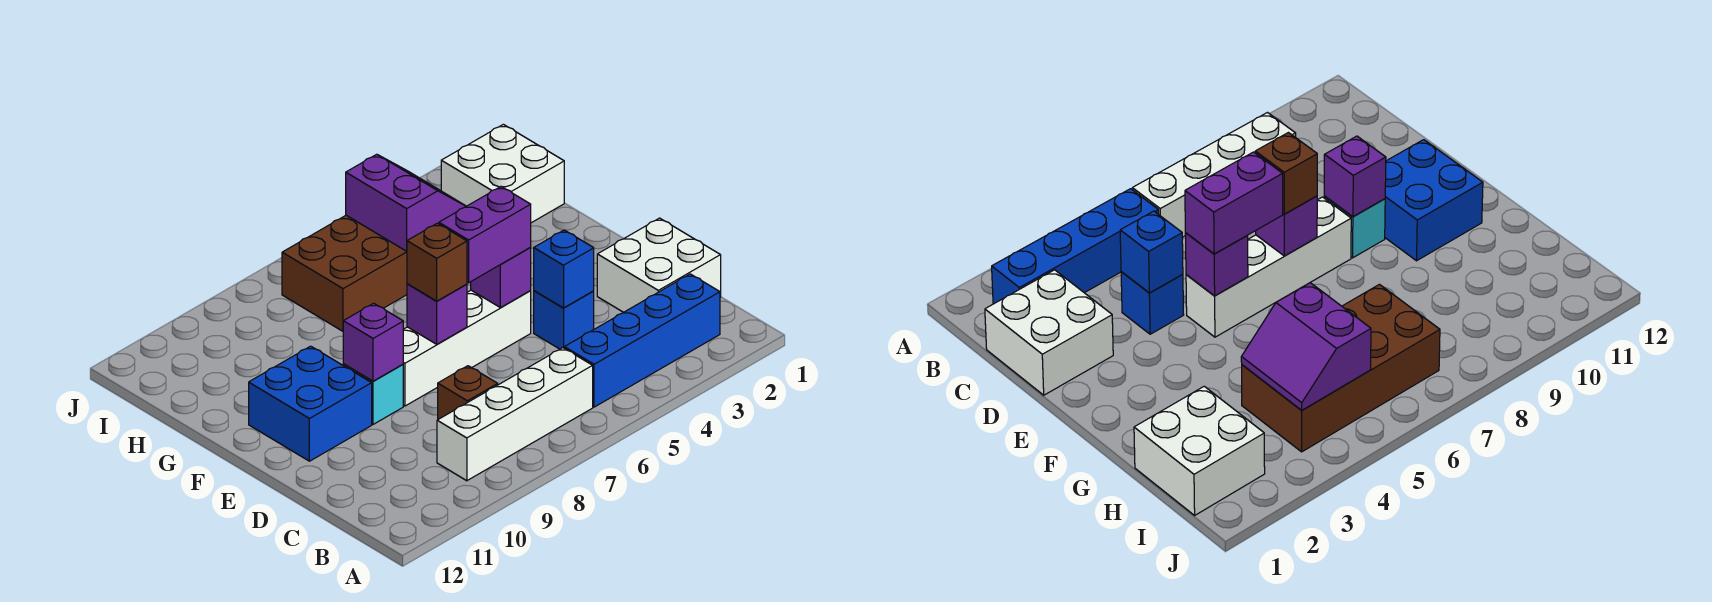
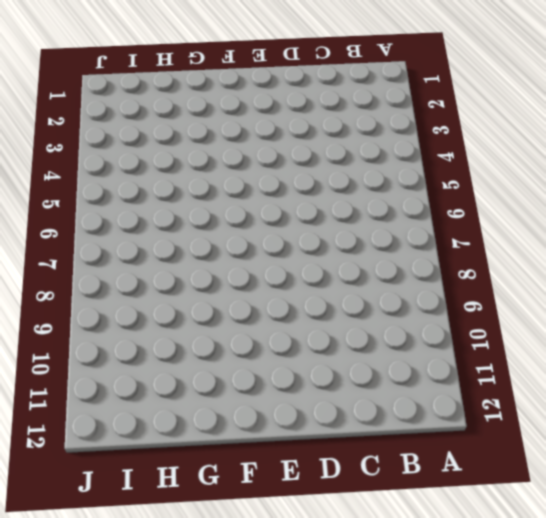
none -> blue brick B2:B5 level 1
none -> white brick B6:B9 level 1
none -> white brick C1:D2 level 1

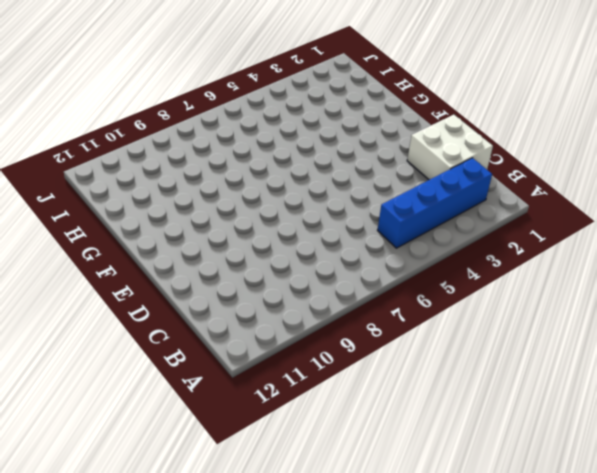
none -> white brick B6:B9 level 1
none -> brown brick C8 level 1
none -> blue brick D4 level 1

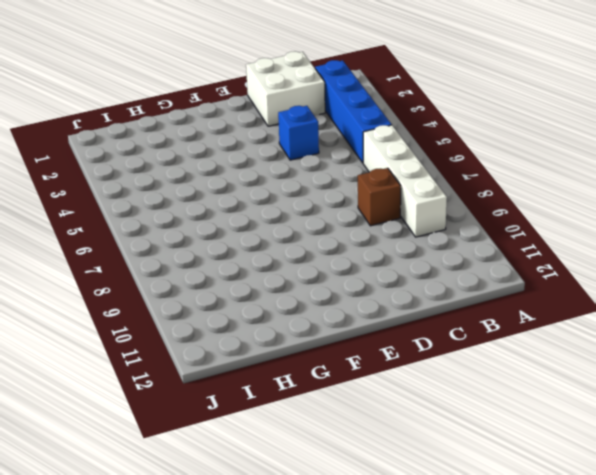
none -> white brick E5:E8 level 1
none -> cyan brick E9 level 1
none -> blue brick E10:F11 level 1

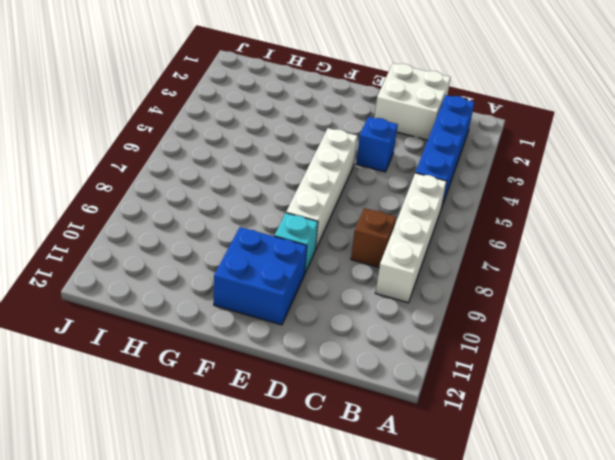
none -> white brick H1:I2 level 1
none -> brown brick H4:I7 level 1
none -> blue brick D4 level 2

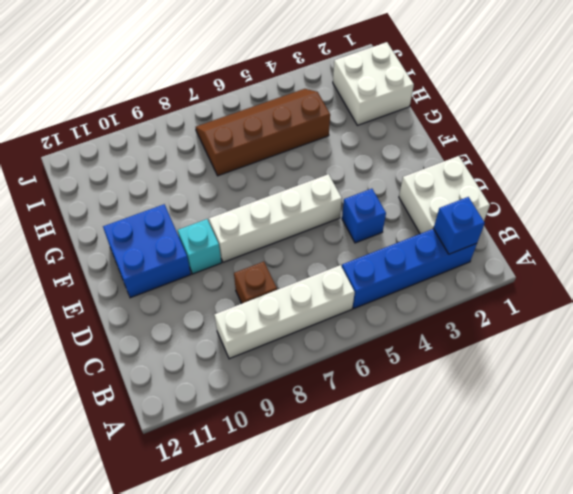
blue brick B2 level 2 -> blue brick D4 level 2
brown slope H4:I7 level 1 top H -> brown brick H4:I7 level 1
none -> purple brick E5 level 2
none -> purple brick E7 level 2
none -> purple brick E9 level 2

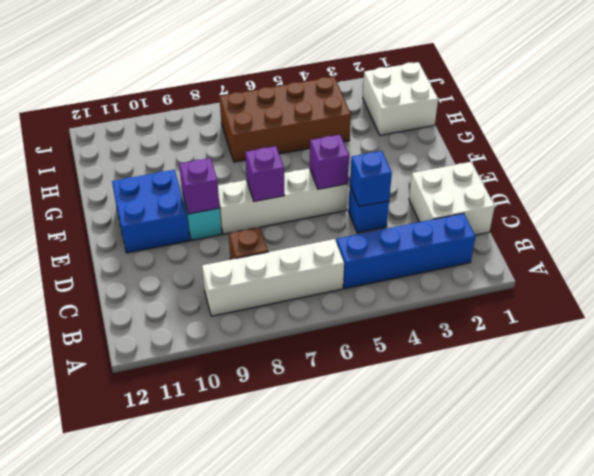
none -> purple slope H4:I5 level 2 top 5
none -> purple brick E5:E6 level 3
none -> brown brick E7 level 3

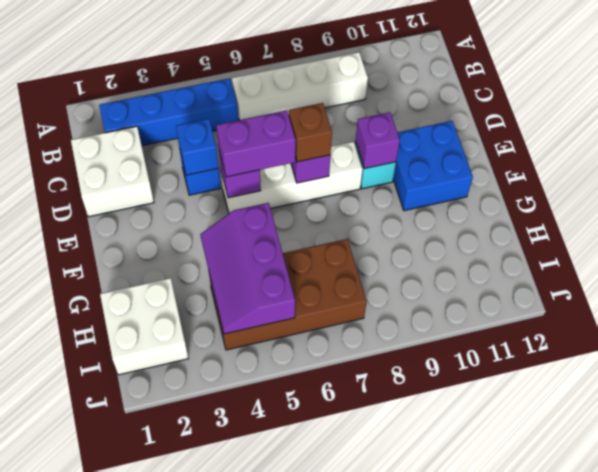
purple slope G4:I5 level 2 top 5 -> purple slope H4:I5 level 2 top 5
none -> brown brick C8 level 1

